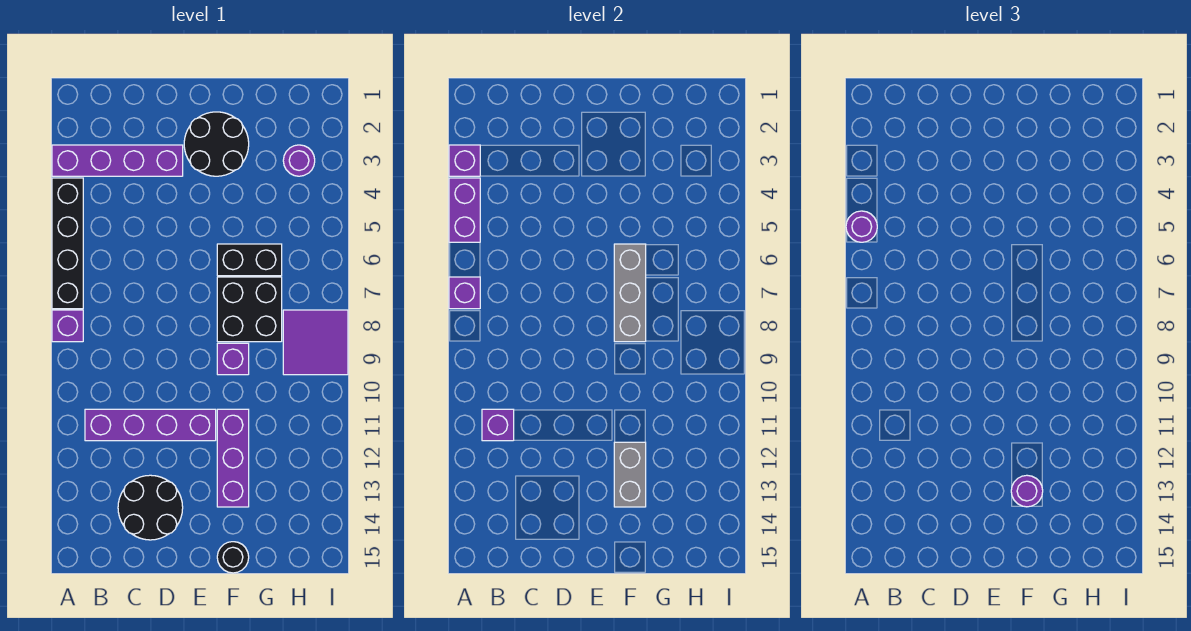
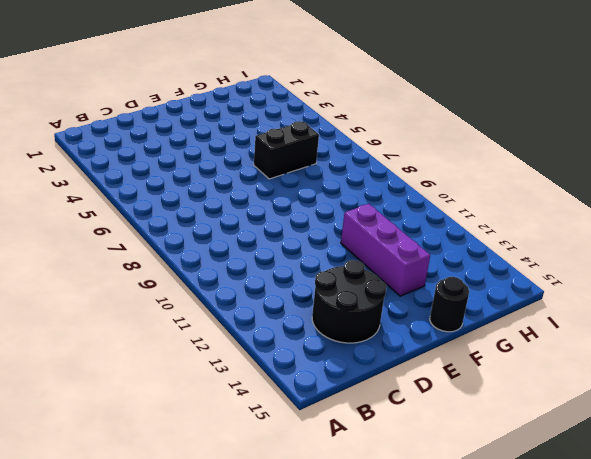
none -> purple brick A3:D3 level 1
none -> black brick A4:A7 level 1
none -> purple brick A8 level 1

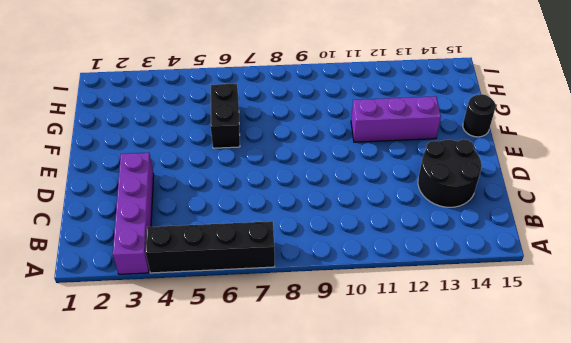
none -> purple brick A8 level 1
none -> purple brick B11:E11 level 1
none -> black round brick E2:F3 level 1

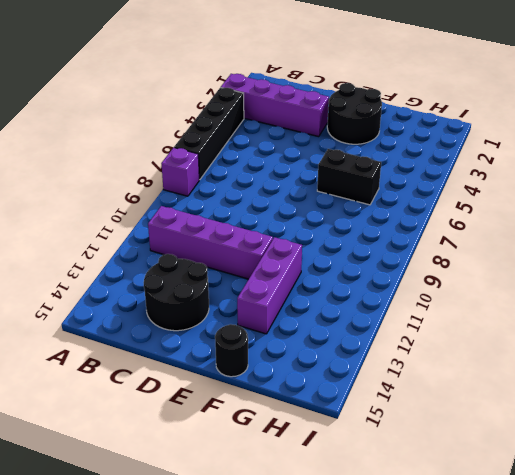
none -> black brick F7:G8 level 1
none -> purple brick F9 level 1
none -> purple round brick H3 level 1

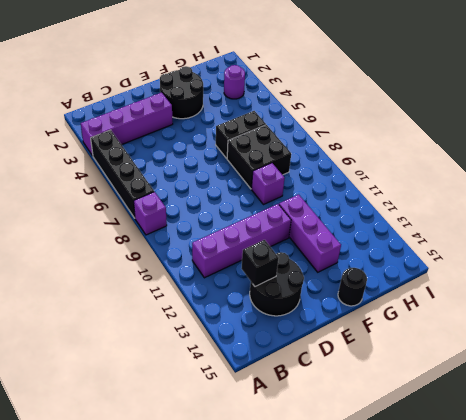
black brick C13 level 2 -> none
none -> purple tile H8:I9 level 1
none -> purple brick A3 level 2
none -> purple brick A4:A5 level 2

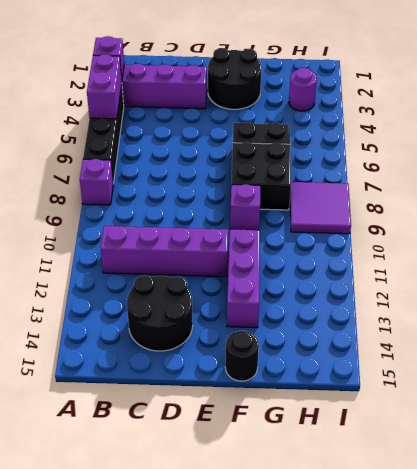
none -> purple brick A7 level 2
none -> purple brick B11 level 2
none -> grey brick F6:F8 level 2

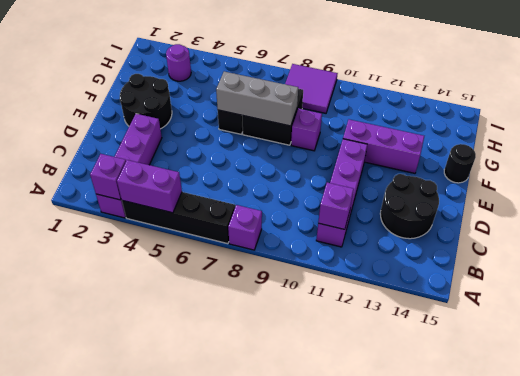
none -> purple brick A7 level 2
none -> grey brick F12:F13 level 2
none -> purple round brick A5 level 3

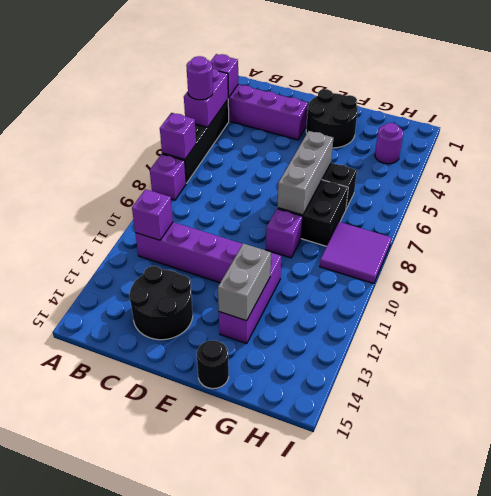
none -> purple round brick F13 level 3

